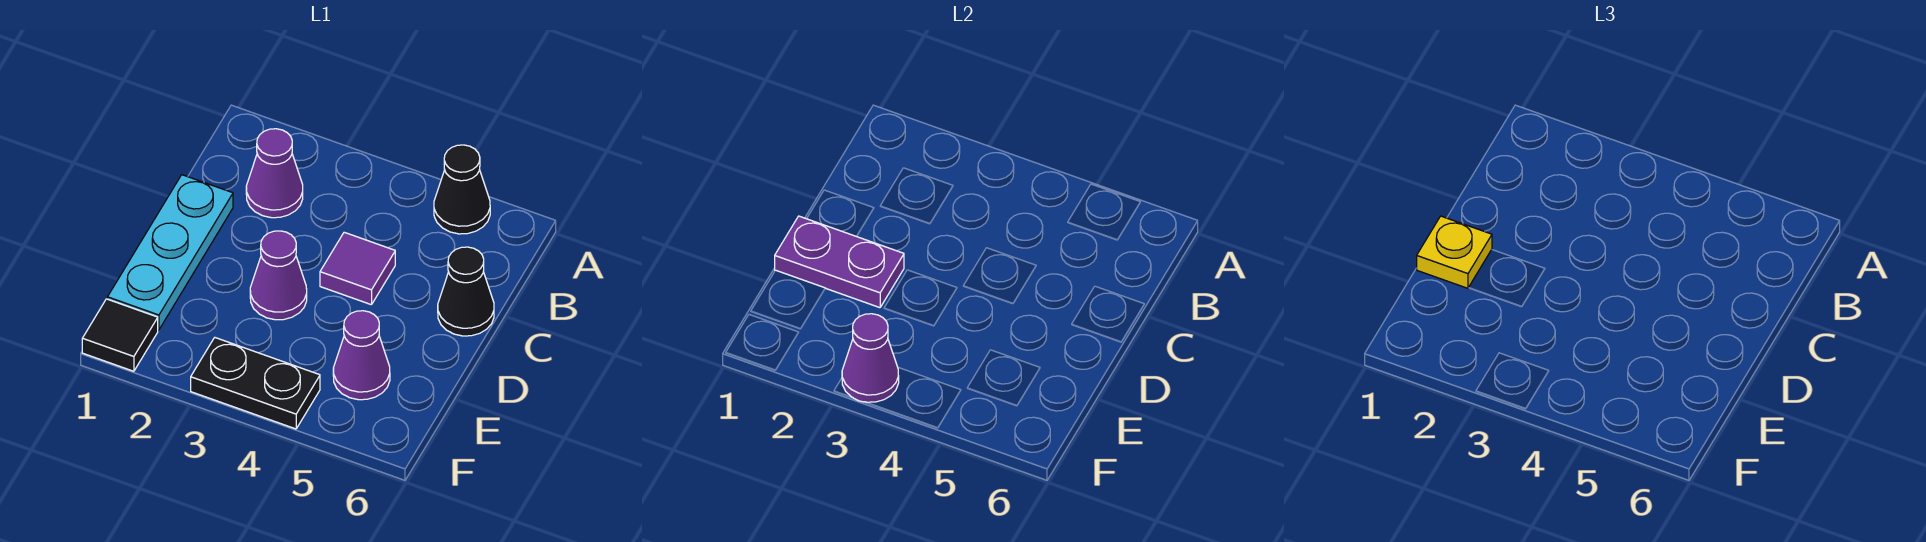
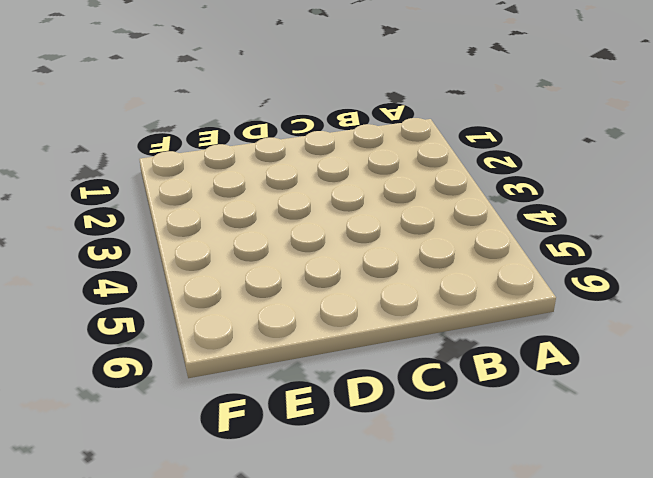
none -> black cone A5 level 1
none -> purple cone B2 level 1
none -> cyan plate C1:E1 level 1

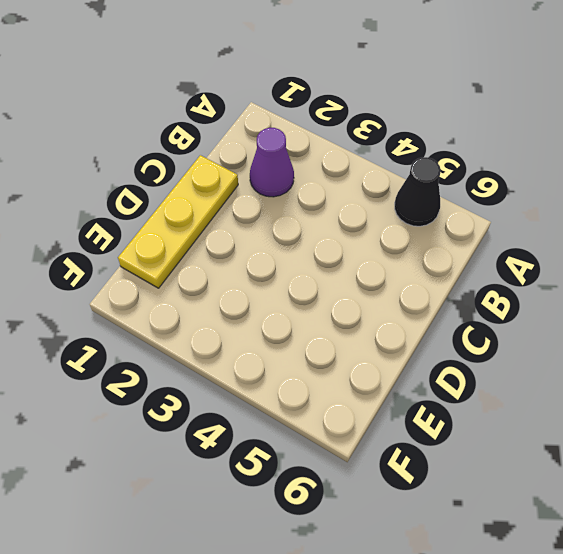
yellow plate C1:E1 level 1 -> cyan plate C1:E1 level 1
none -> purple tile C4 level 1
none -> black cone C6 level 1
none -> purple cone D3 level 1

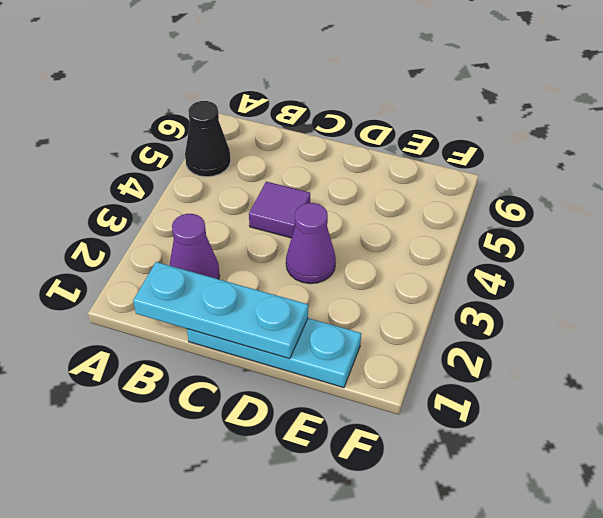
cyan plate B1:D1 level 2 -> purple plate D1:D2 level 2
none -> black cone C6 level 1
none -> purple cone E5 level 1
none -> black tile F1 level 1

